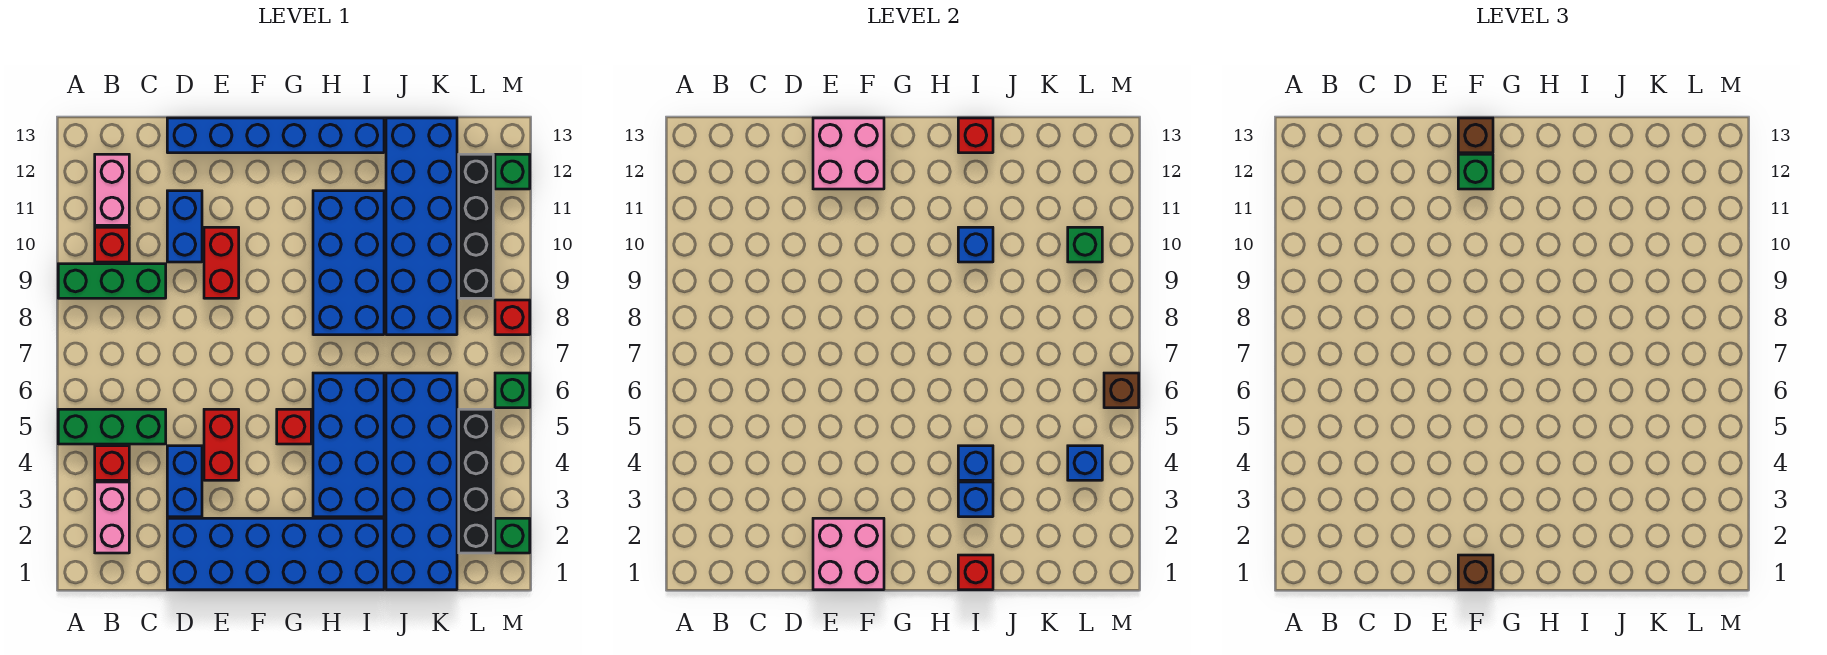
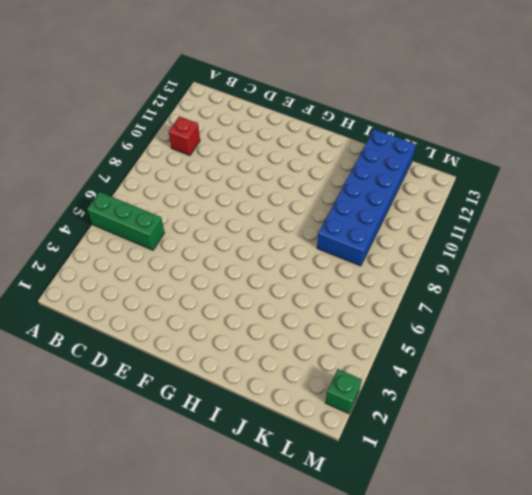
none -> green brick A9:C9 level 1
none -> pink brick B2:B3 level 1
none -> red brick B4 level 1
none -> pink brick B11:B12 level 1

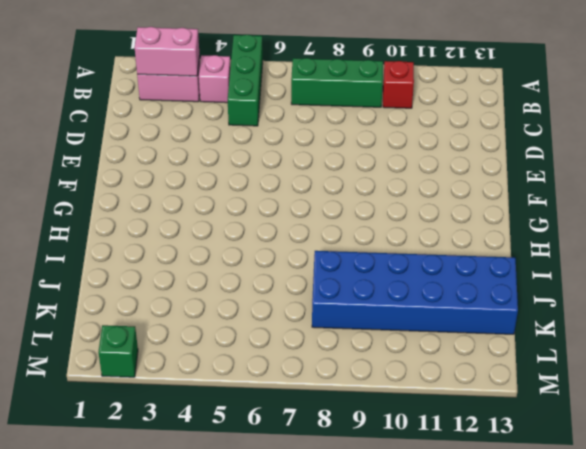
pink brick B2:B3 level 2 -> pink brick B11:B12 level 1
pink brick B4 level 1 -> red brick B4 level 1
green brick B7:B9 level 1 -> green brick A9:C9 level 1
none -> blue brick D1:I2 level 1
none -> blue brick D3:D4 level 1
none -> blue brick D10:D11 level 1
none -> blue brick D13:I13 level 1

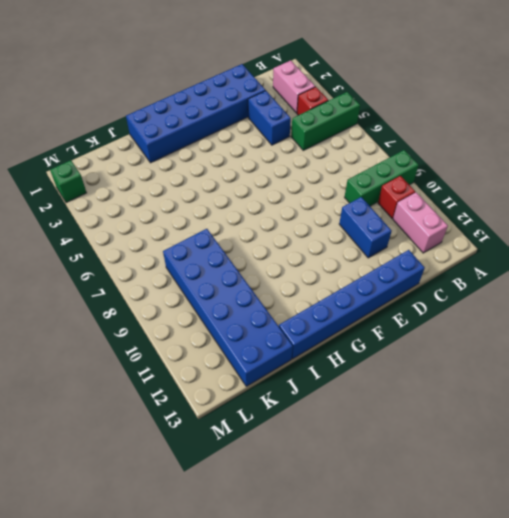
none -> red brick E4:E5 level 1
none -> red brick E9:E10 level 1
none -> red brick G5 level 1
none -> blue brick H3:I6 level 1

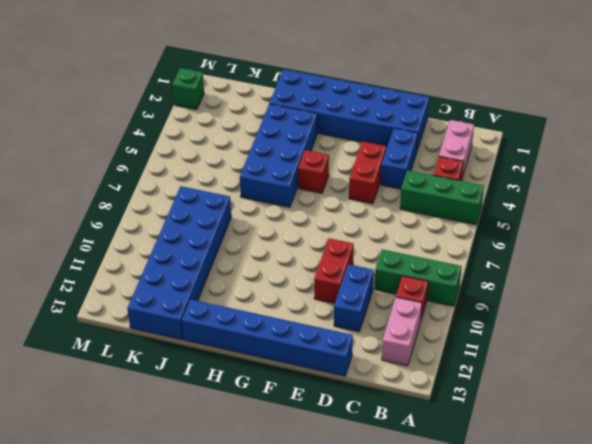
none -> blue brick H8:I11 level 1
none -> blue brick J1:K6 level 1
none -> black brick L2:L5 level 1
none -> black brick L9:L12 level 1

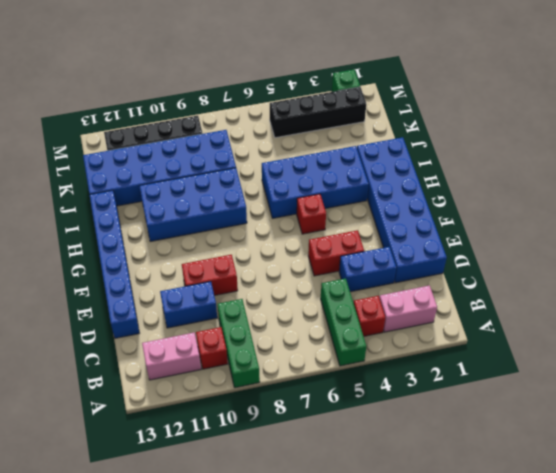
none -> blue brick J1:K6 level 1
none -> green brick M6 level 1
none -> red brick M8 level 1
none -> green brick M12 level 1

